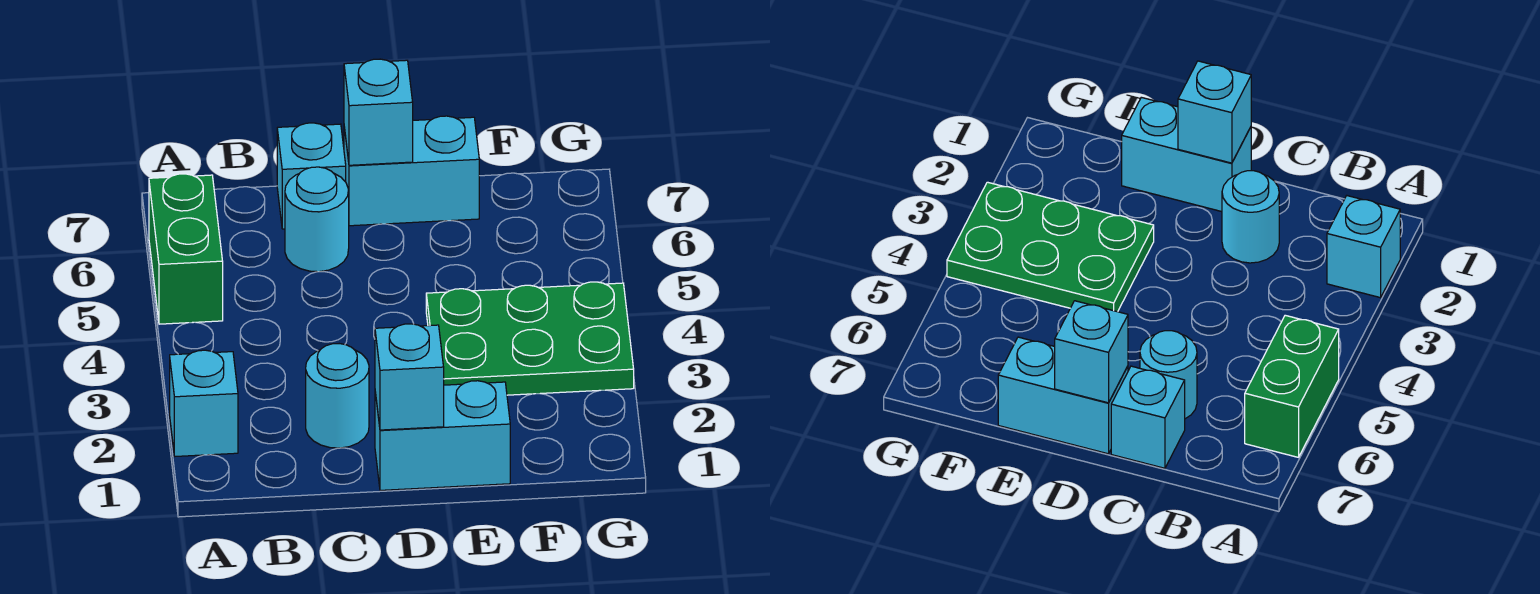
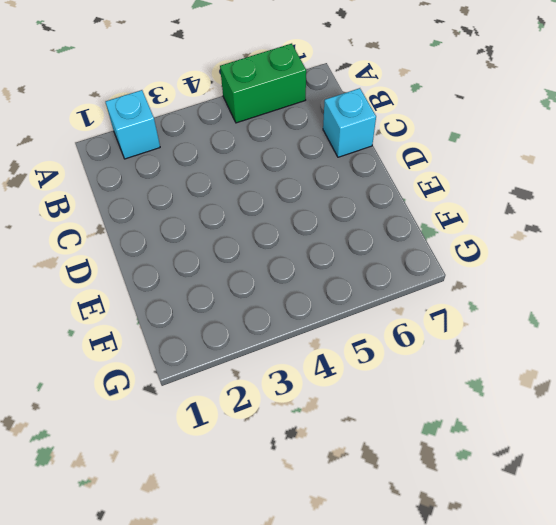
none -> cyan round brick C2 level 1
none -> cyan round brick C6 level 1

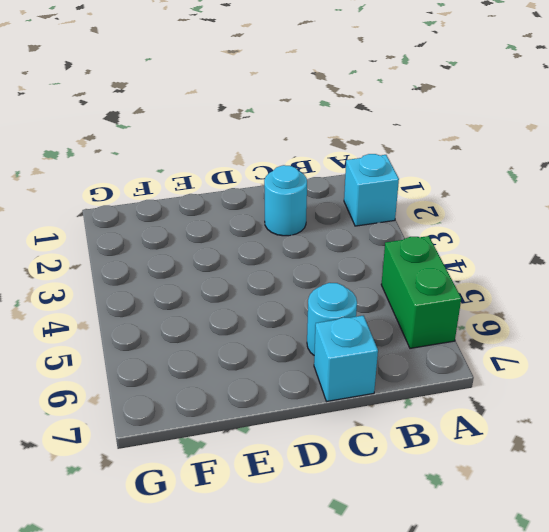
none -> cyan brick D1:E1 level 1
none -> cyan brick D7:E7 level 1

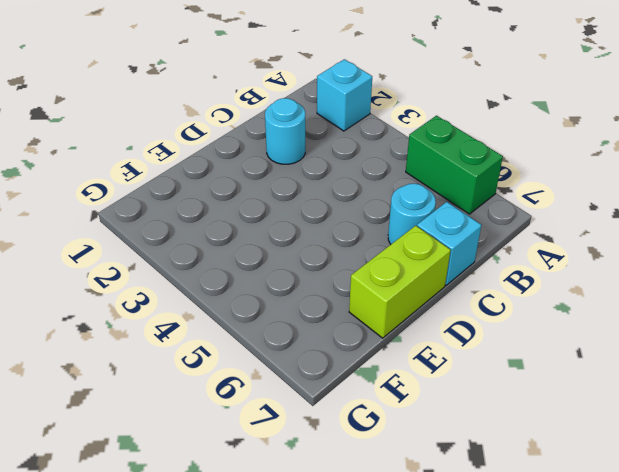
lime brick D7:E7 level 1 -> cyan brick D7:E7 level 1
none -> cyan brick D1:E1 level 1
none -> green plate E3:G4 level 1

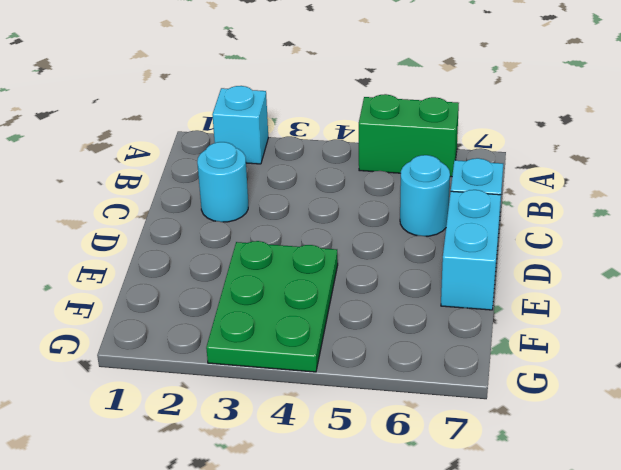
none -> cyan brick D1:E1 level 1
none -> cyan brick D1 level 2

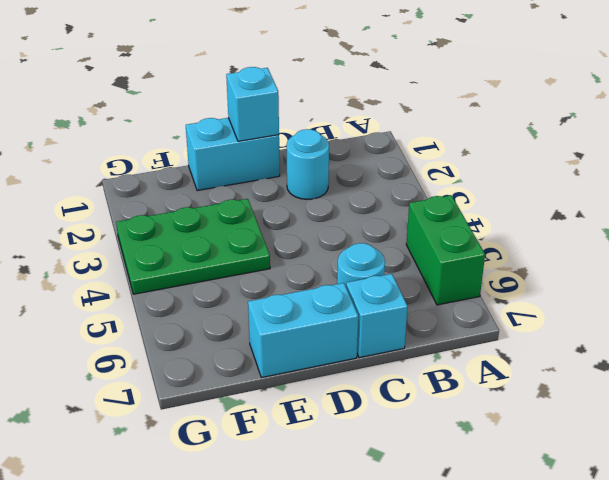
none -> cyan brick A2 level 1
none -> cyan brick D7 level 2

